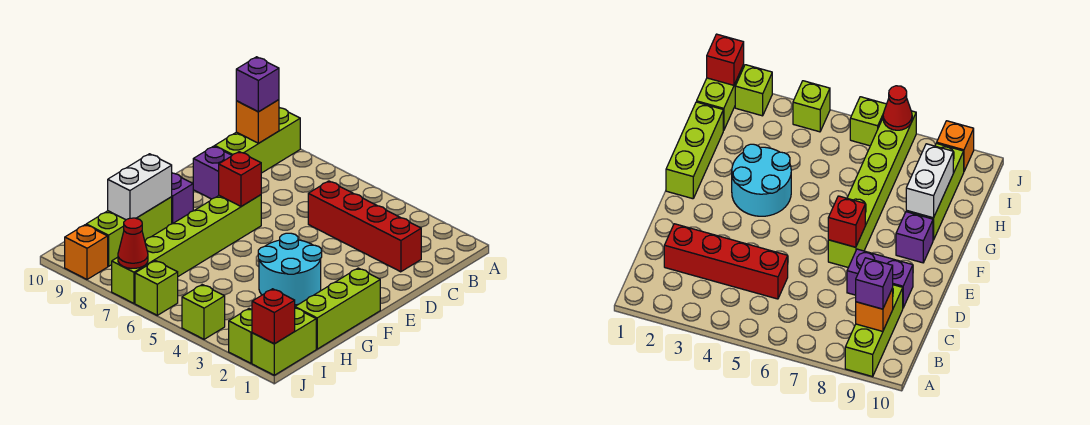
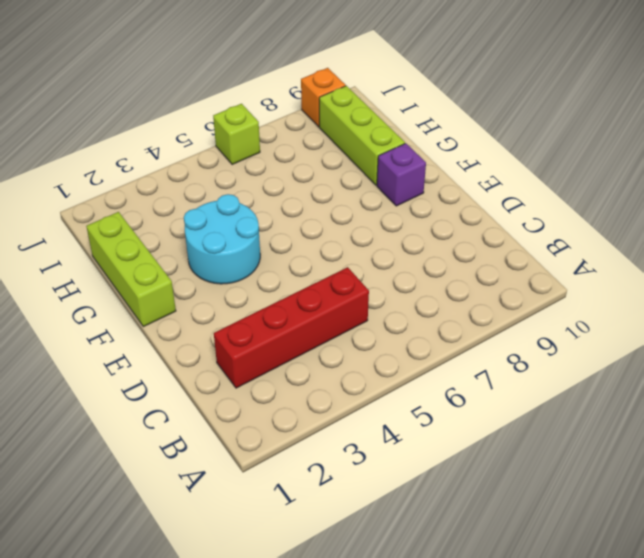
none -> lime brick A9:C9 level 1
none -> purple brick D8:D9 level 1
none -> lime brick E7:J7 level 1

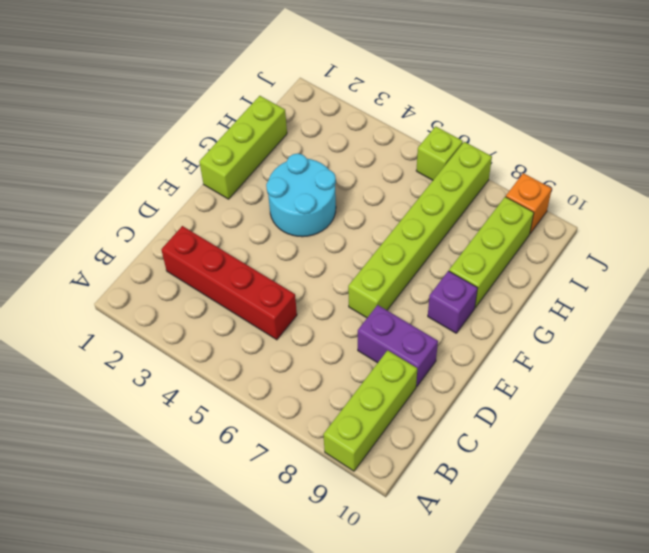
none -> lime brick I1:J1 level 1
none -> lime brick J2 level 1
none -> lime brick J4 level 1

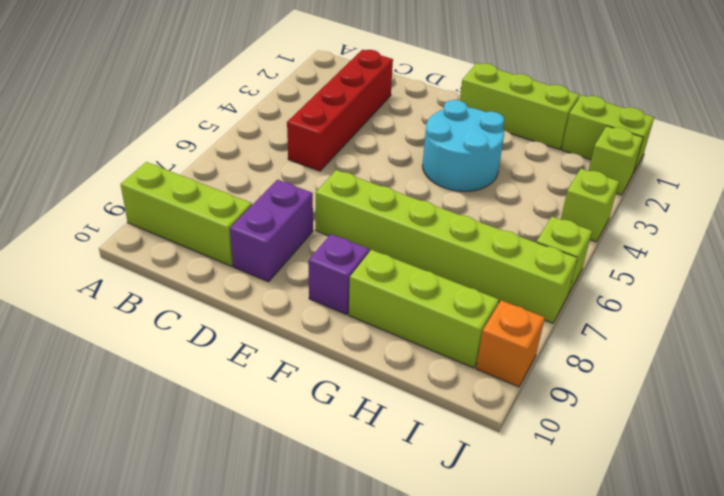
none -> orange brick B9 level 2
none -> red brick E7 level 2
none -> white brick G9:H9 level 2

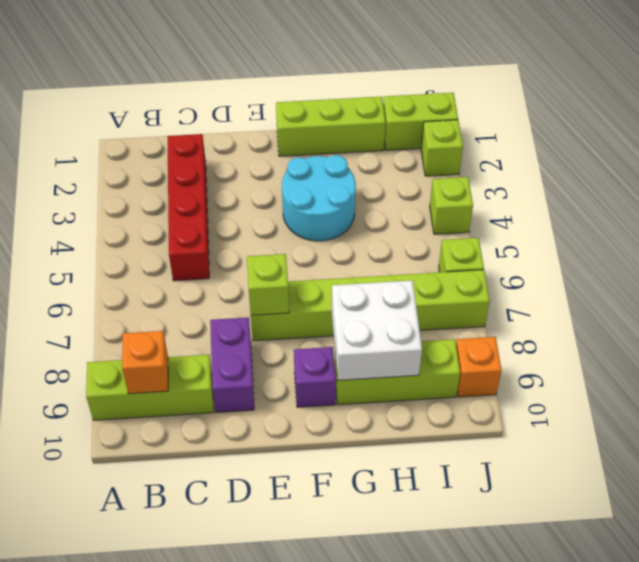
lime brick E7 level 2 -> red brick E7 level 2
white brick G8:H9 level 2 -> white brick G9:H9 level 2
none -> red brick J1 level 2
none -> red cone J7 level 2
none -> purple brick B9 level 3

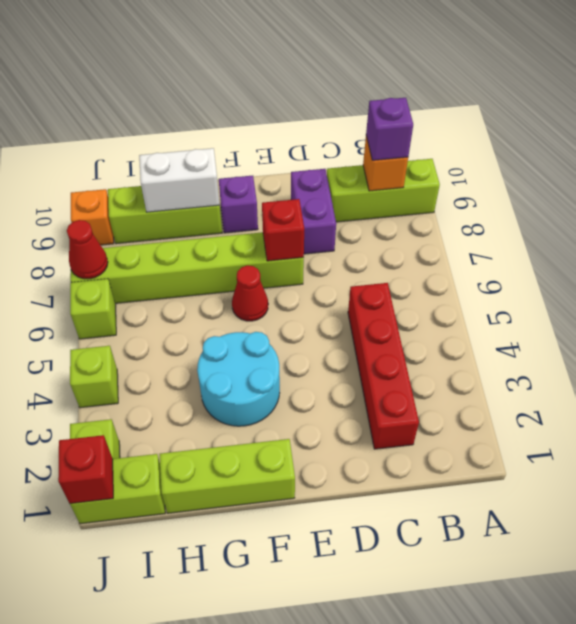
red cone F6 level 1 -> none

